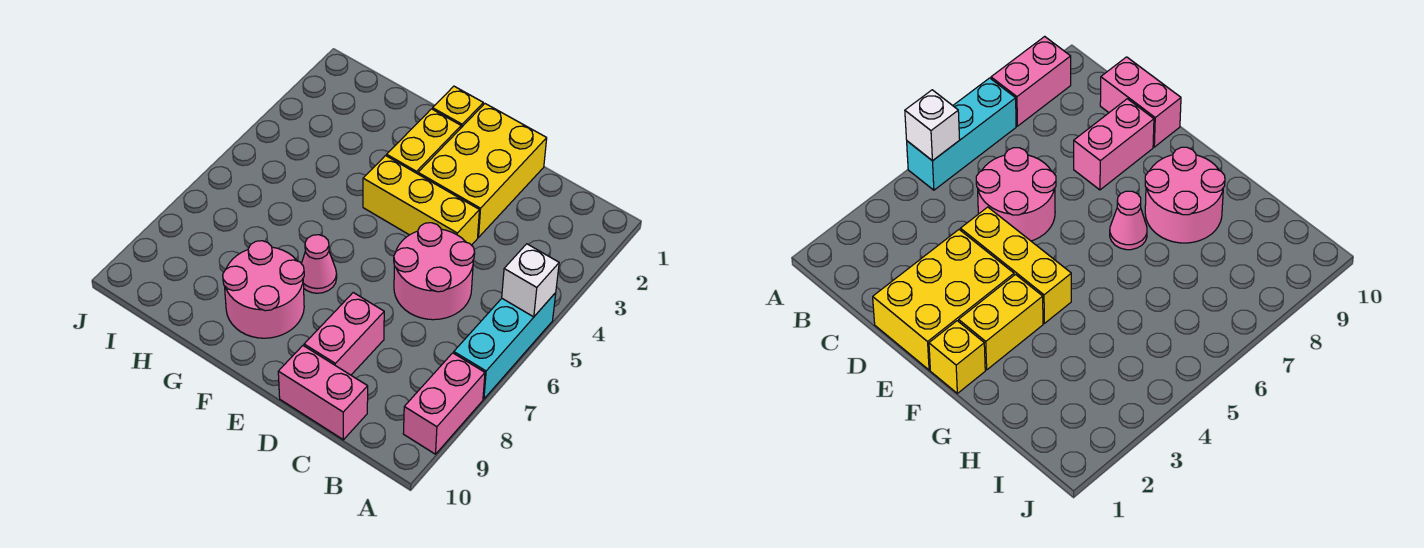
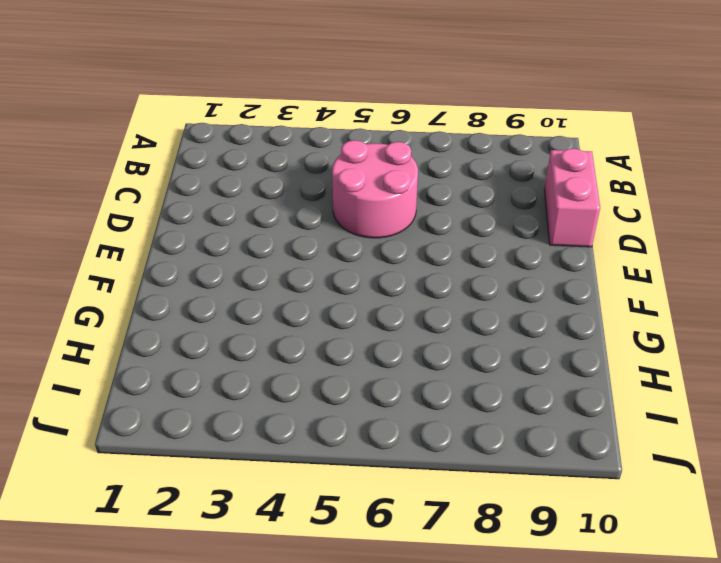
none -> cyan brick A5:A7 level 1
none -> pink brick A8:A9 level 1
none -> yellow brick D1:E3 level 1

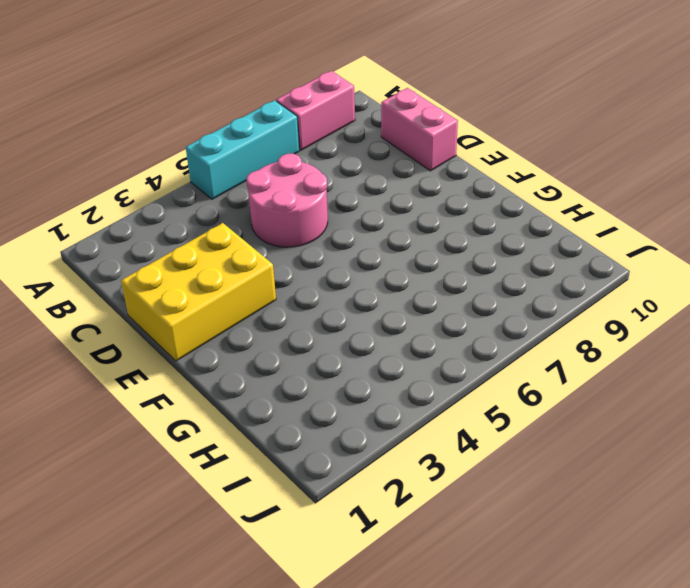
none -> yellow brick D4:F4 level 1
none -> pink brick D8:D9 level 1
none -> yellow brick F1 level 1

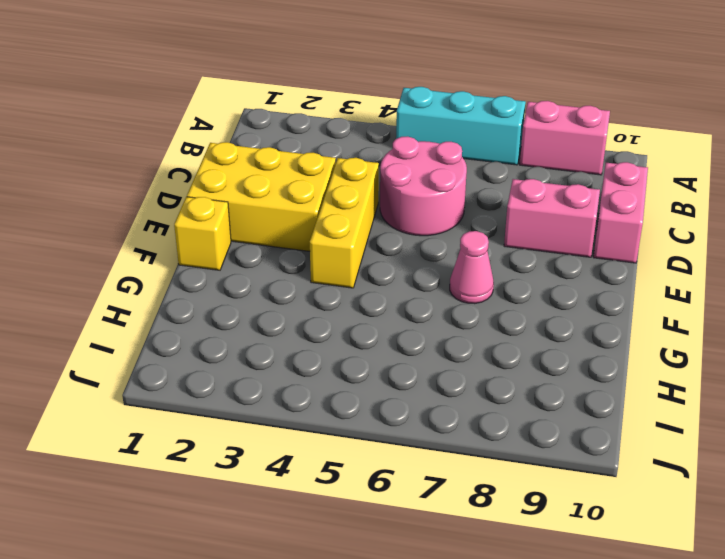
none -> yellow brick F2:F3 level 1
none -> pink round brick F8:G9 level 1
none -> white brick A5 level 2

